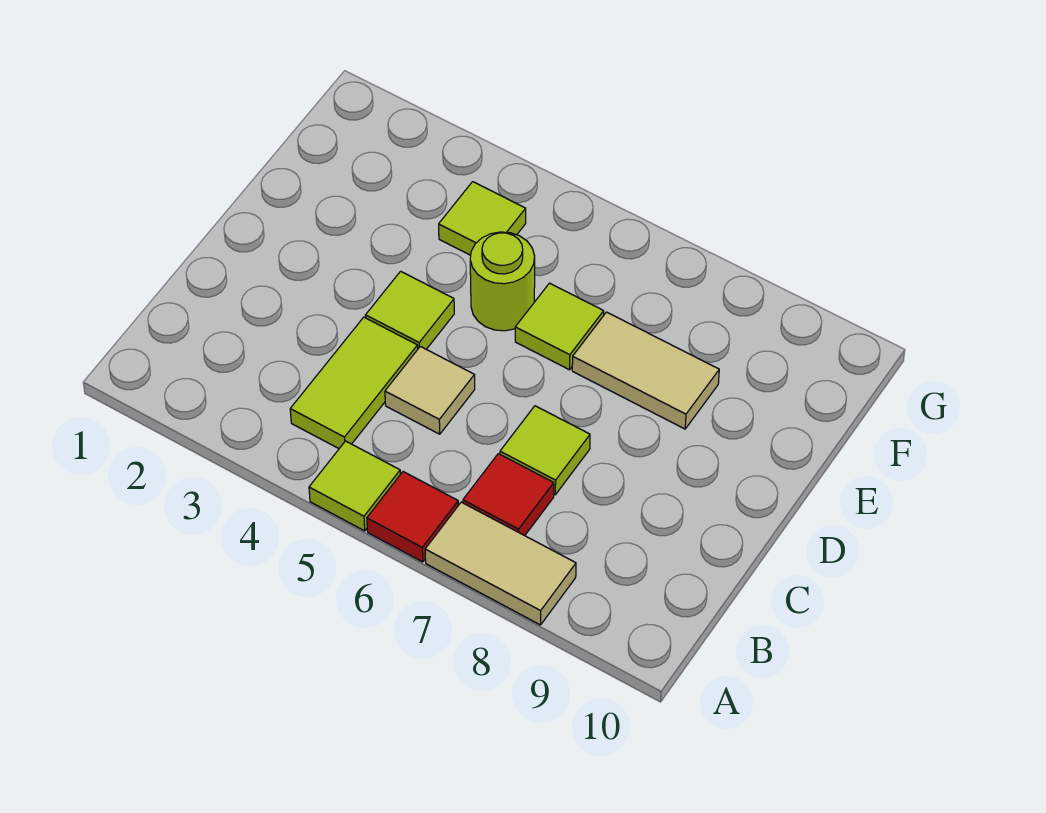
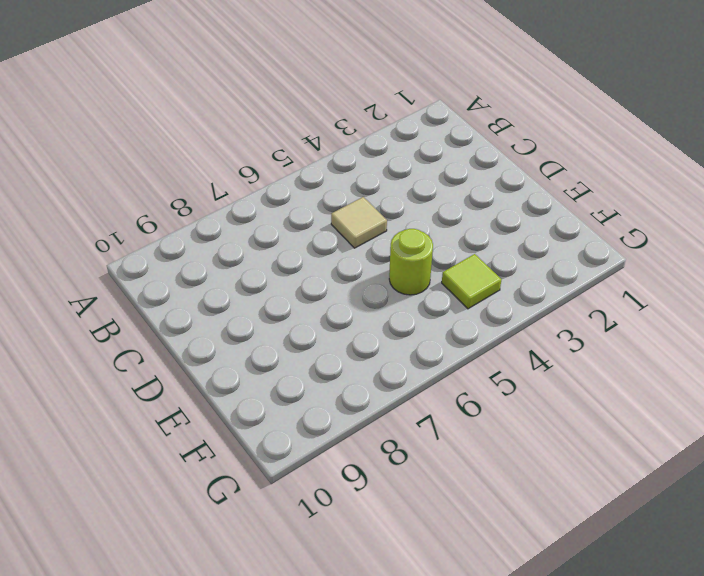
none -> lime tile A5 level 1
none -> red tile A6 level 1
none -> tan tile A7:A8 level 1

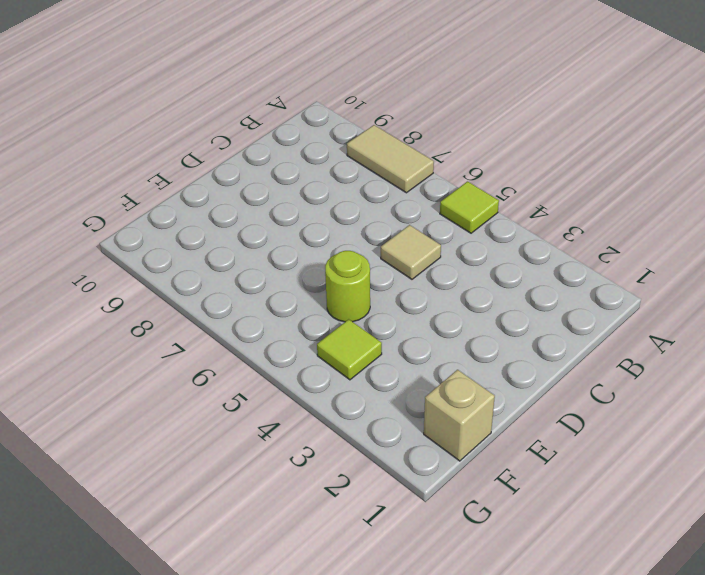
tan brick F1 level 1 -> none
none -> red tile A6 level 1
none -> lime tile B4:C4 level 1
none -> red tile B7 level 1

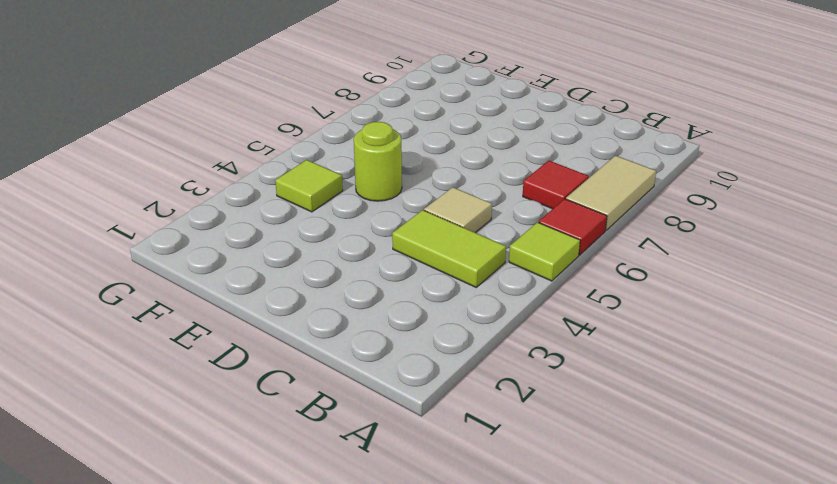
none -> lime tile C7 level 1
none -> lime tile D4 level 1
none -> lime tile E6 level 1

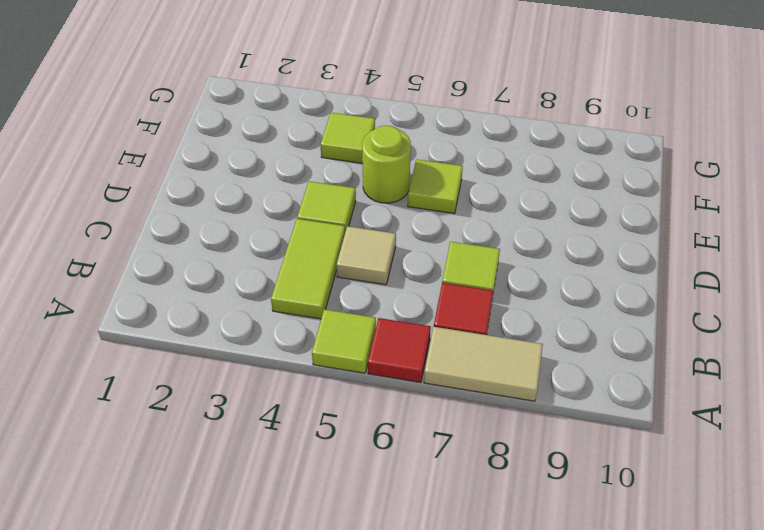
none -> tan tile E7:E8 level 1

